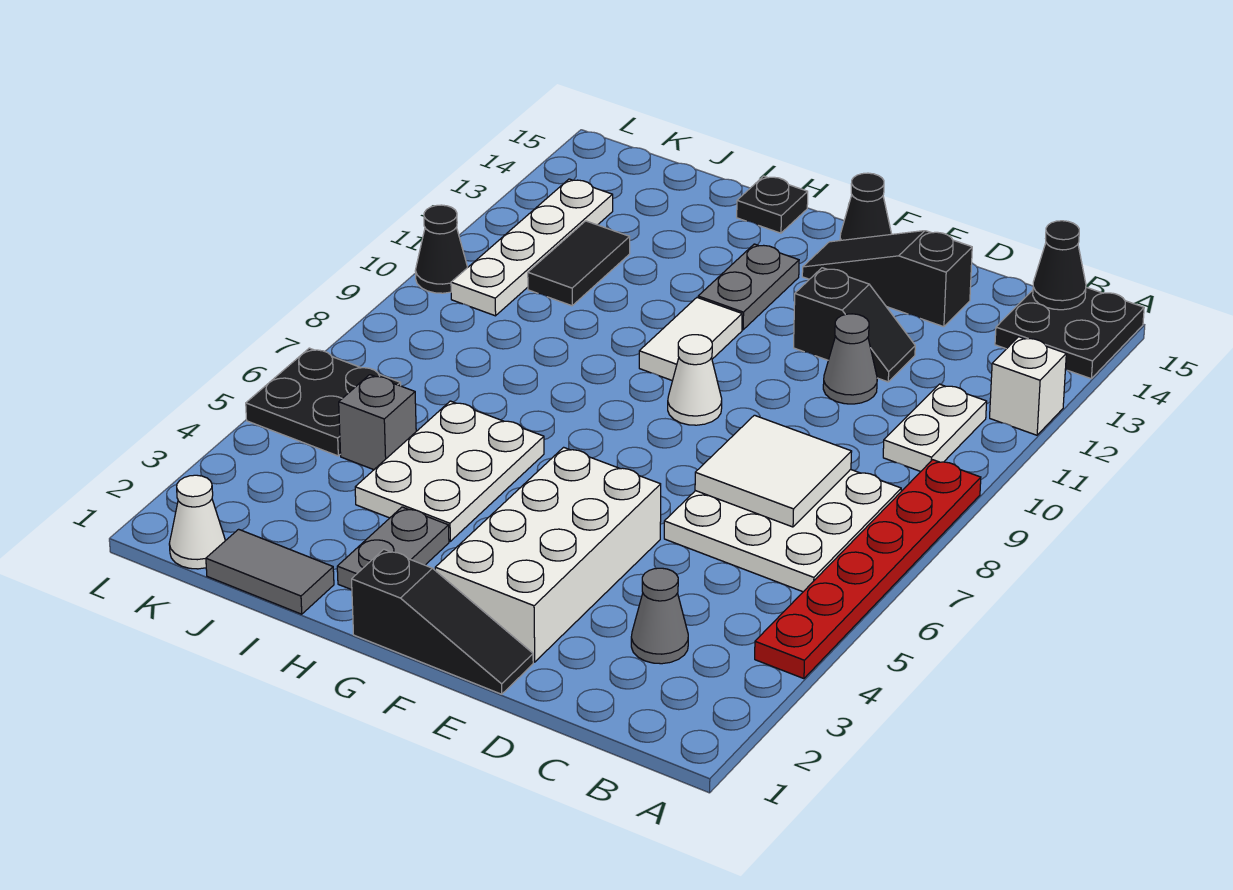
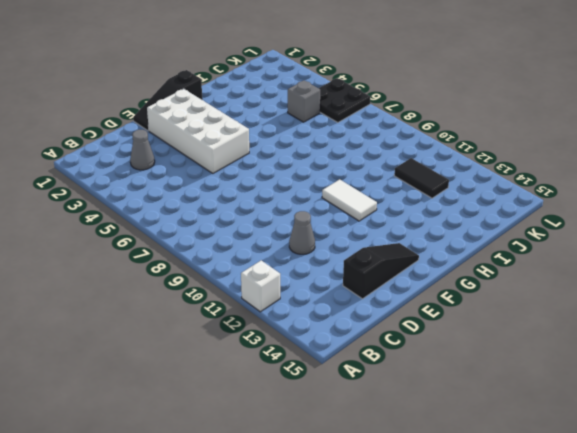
none -> red plate A4:A9 level 1
none -> black plate A14:B15 level 1
none -> white plate B6:D8 level 1

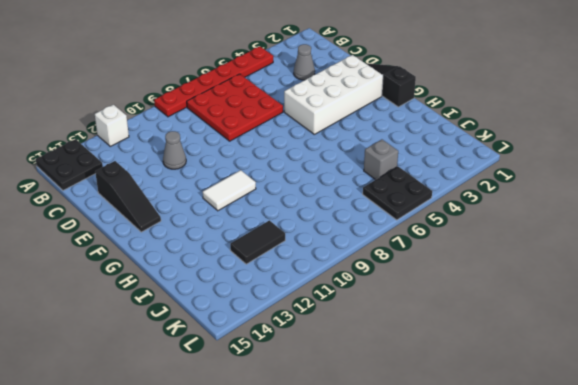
red plate B6:D8 level 1 -> white plate B6:D8 level 1
none -> white plate B10:B11 level 1
none -> black slope D12:E12 level 1 top E
none -> white cone F9 level 1

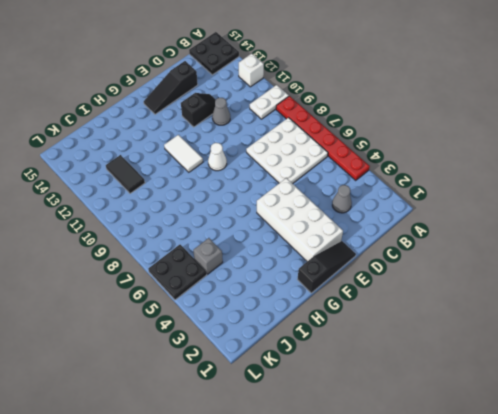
white plate A10:B10 level 1 -> white plate B10:B11 level 1
none -> black cone F15 level 1
none -> grey plate G12:G13 level 1
none -> grey plate H2:H3 level 1

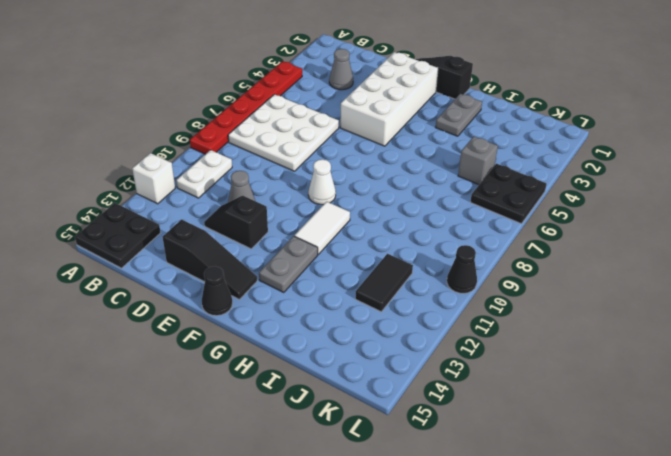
none -> white plate H4:I6 level 1
none -> black plate H15 level 1
none -> grey tile I1:J1 level 1

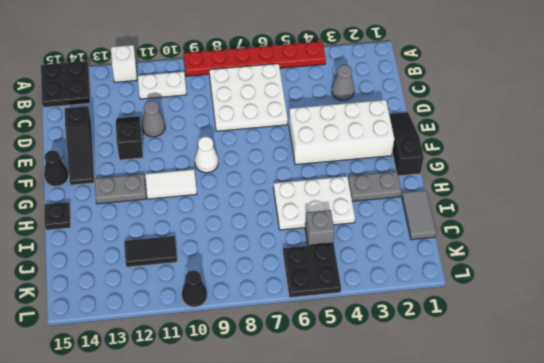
none -> white cone K1 level 1
none -> white plate K10:K13 level 1
none -> black cone B15 level 2

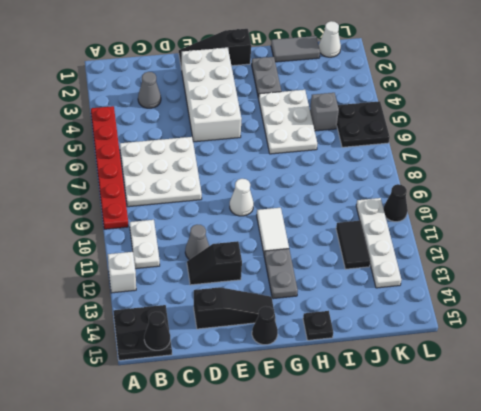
none -> white tile C7:D8 level 2

